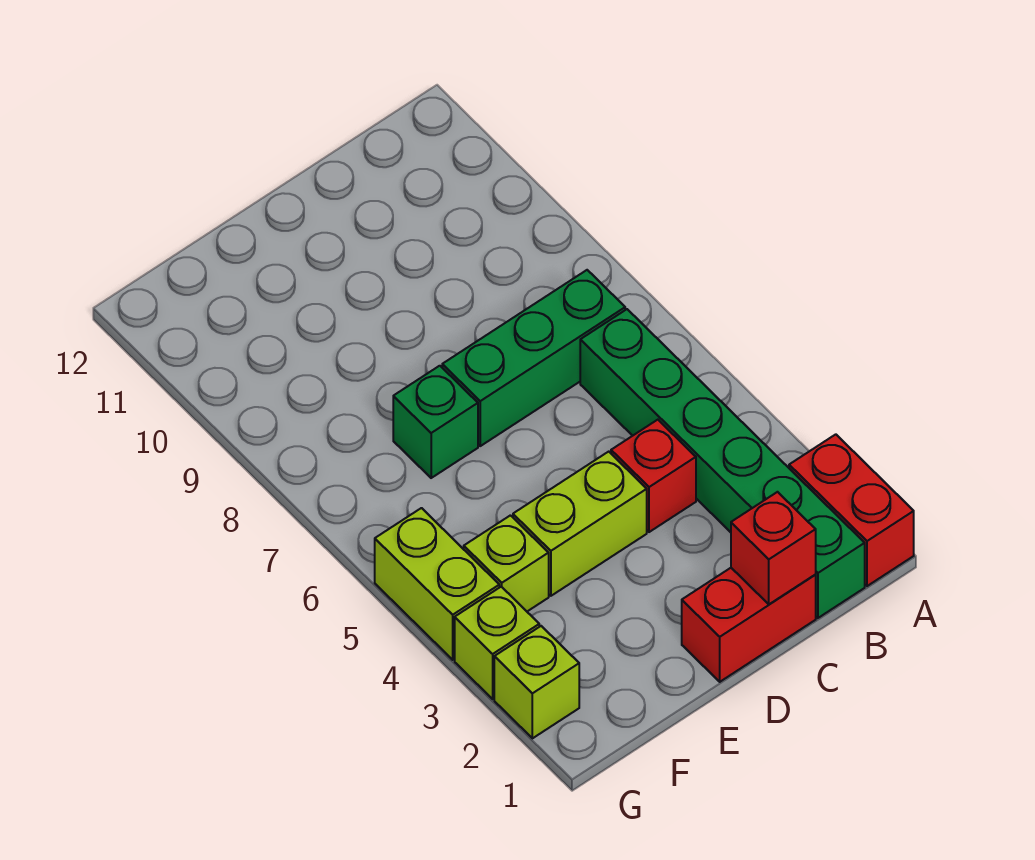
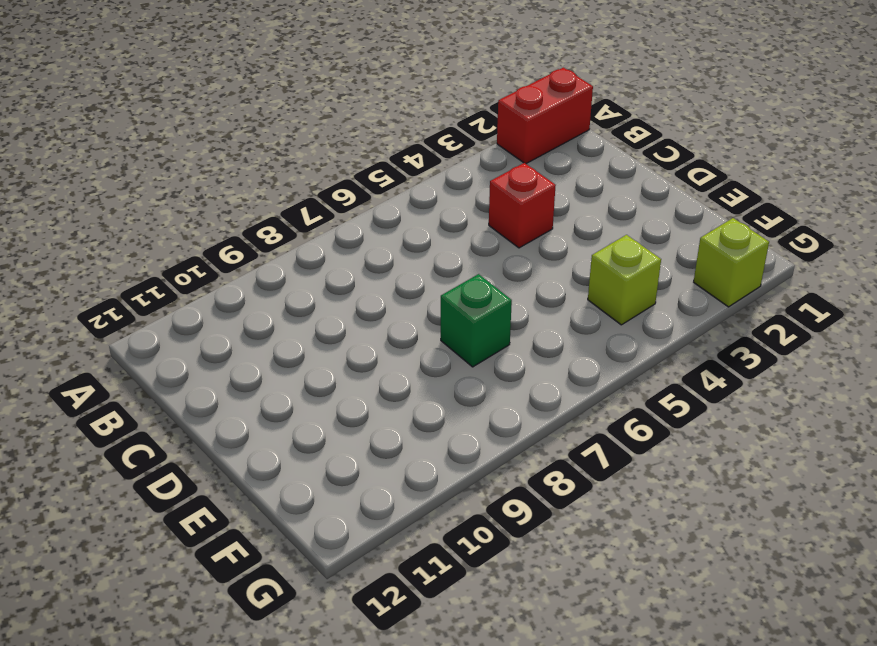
none -> green brick B1:B6 level 1
none -> green brick B7:D7 level 1
none -> red brick C1:D1 level 1

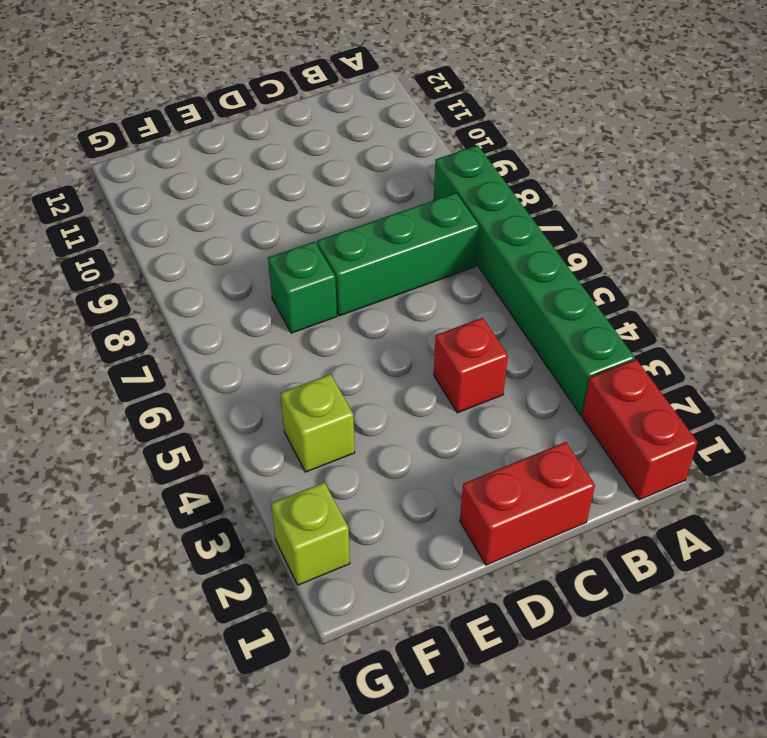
green brick A3:A8 level 1 -> green brick B1:B6 level 1
none -> lime brick D4:E4 level 1
none -> lime brick G3 level 1
none -> lime brick G4:G5 level 1

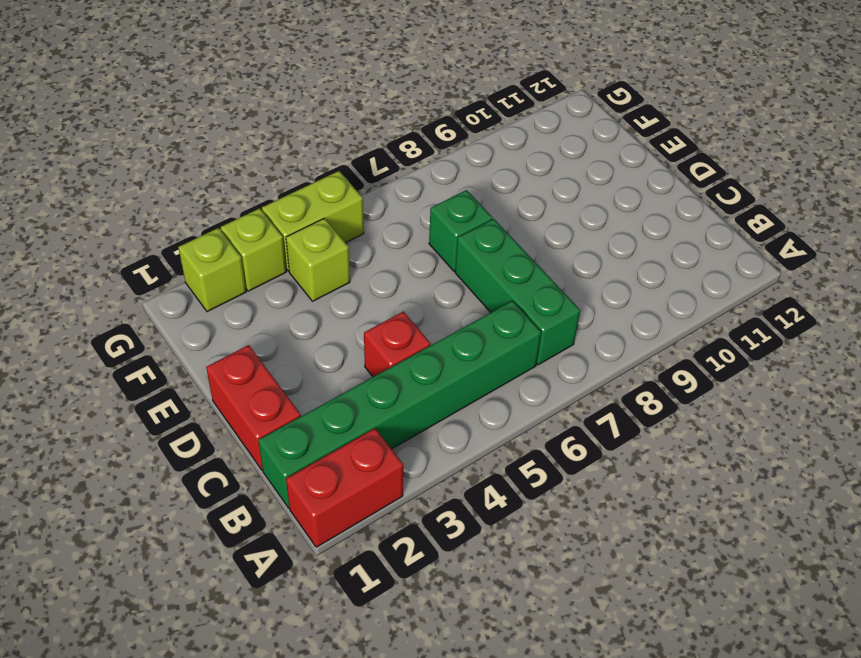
none -> lime brick D4:E4 level 1
none -> red brick C1 level 2

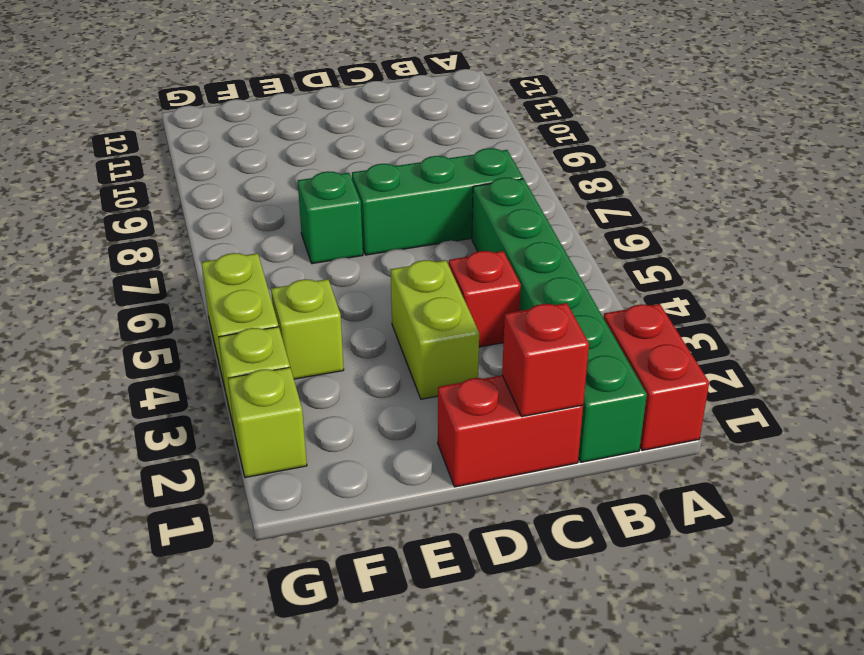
lime brick D3:D4 level 1 -> lime brick D4:E4 level 1

